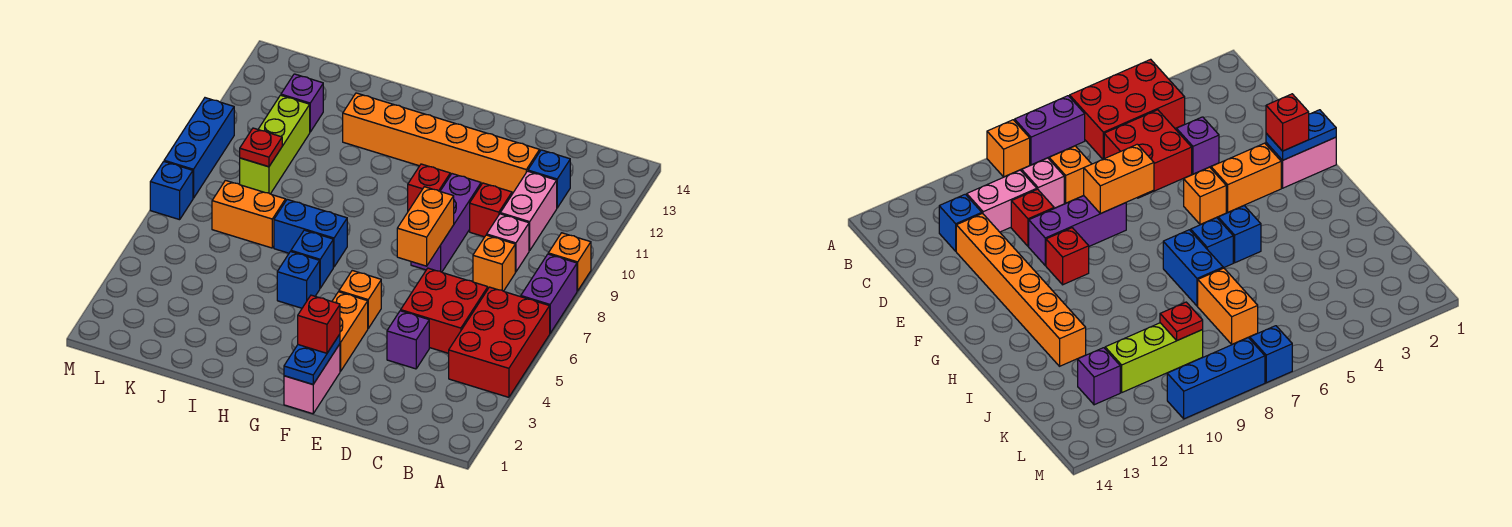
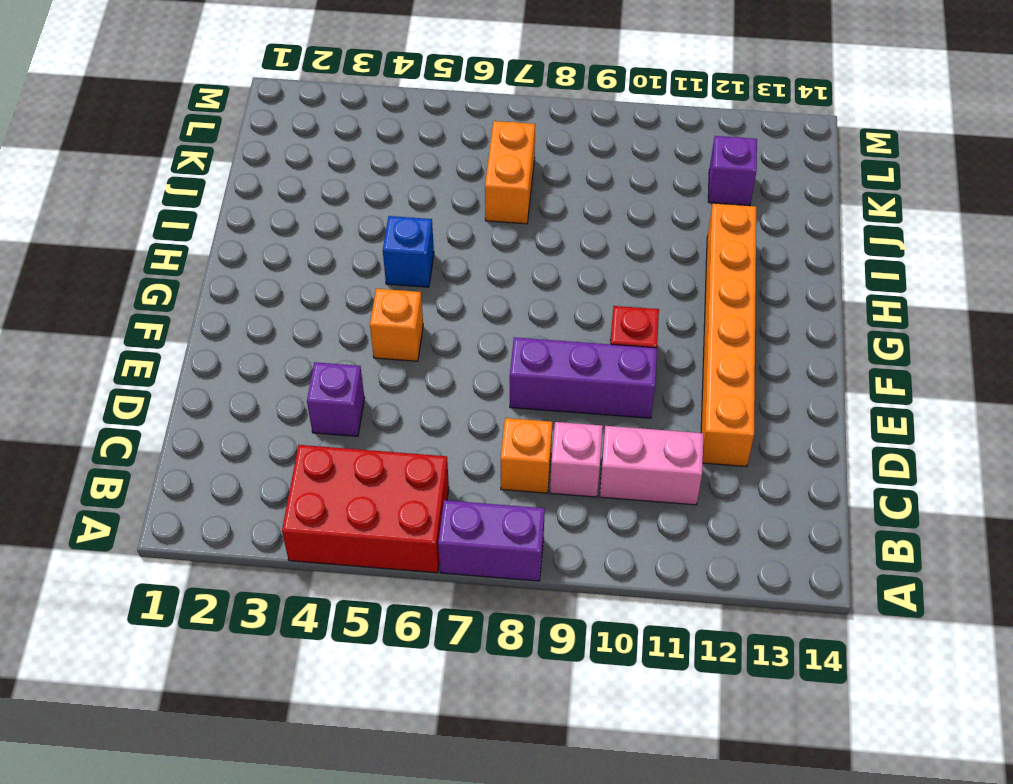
none -> orange brick A9 level 1
none -> red brick C5:D6 level 1
none -> blue brick C12 level 1

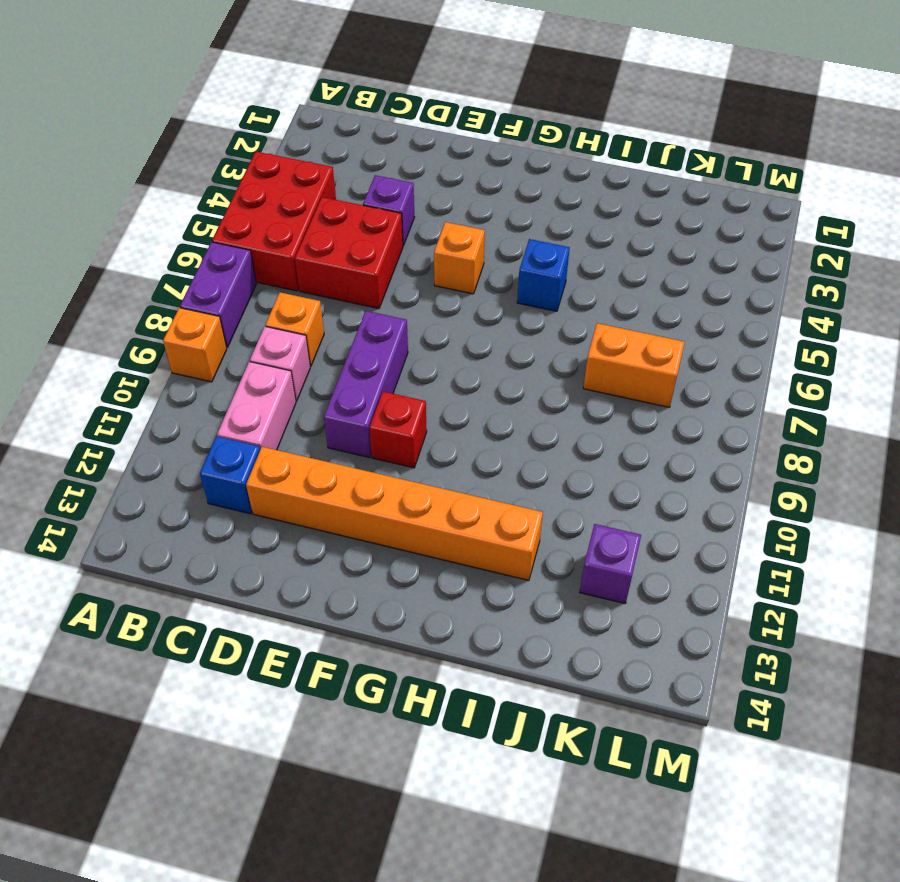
none -> red brick D10 level 1
none -> pink brick F1:F2 level 1
none -> orange brick F3:F4 level 1

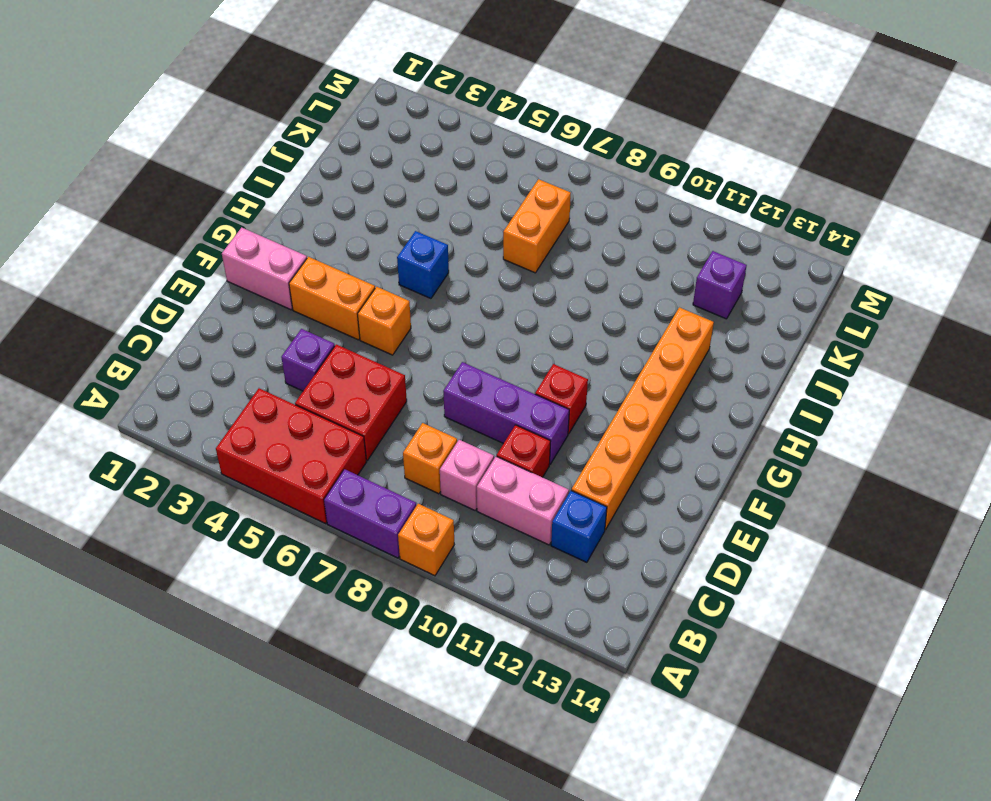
none -> blue brick H6 level 1
none -> blue brick H7:I7 level 1
none -> lime brick K9:K11 level 1

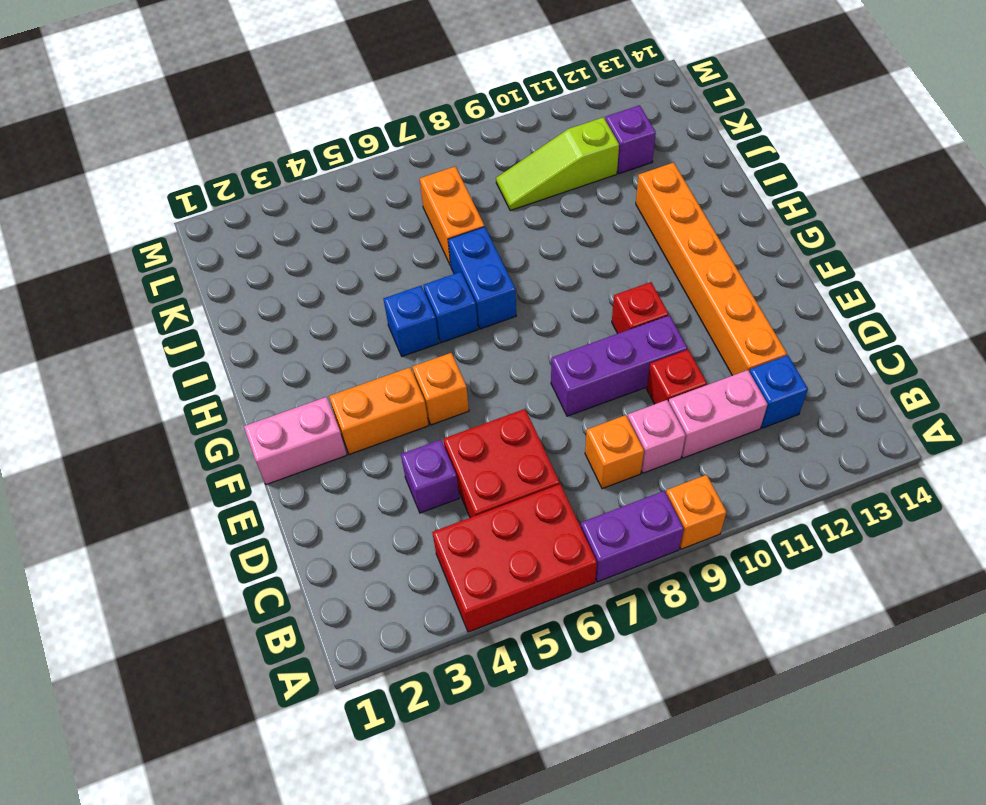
lime slope K9:K11 level 1 top 11 -> lime brick K9:K11 level 1
none -> blue brick M7 level 1
none -> blue brick M8:M10 level 1
none -> orange brick E7:E8 level 2

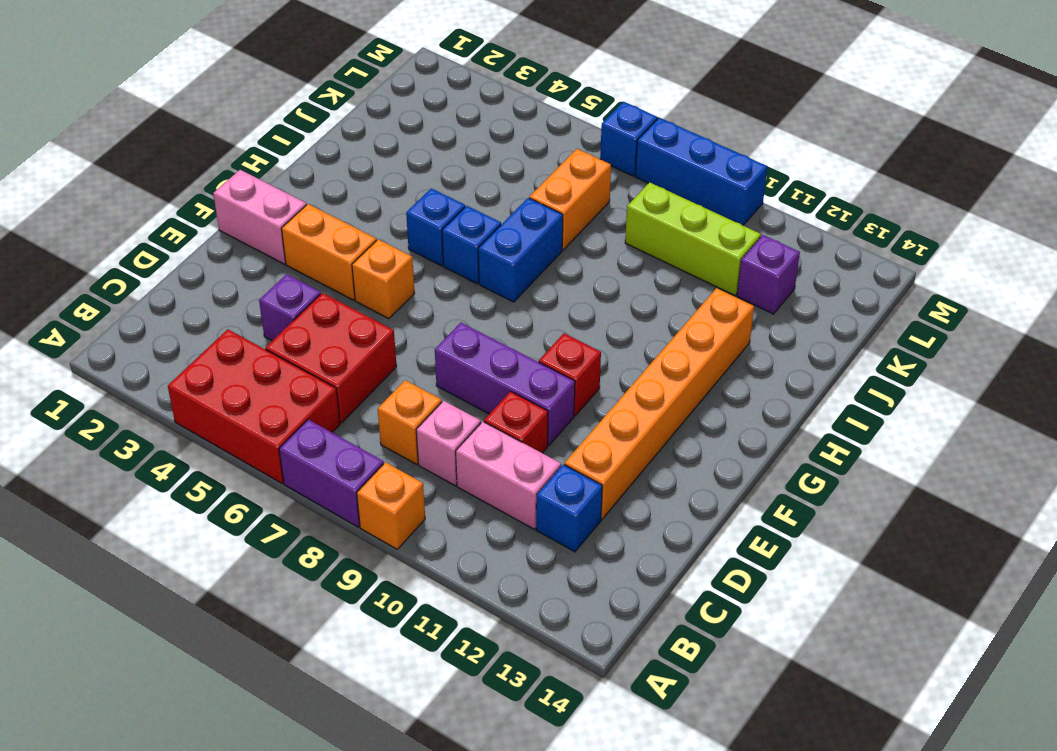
none -> orange brick E7:E8 level 2
none -> blue plate F1:F2 level 2
none -> red plate K9 level 2

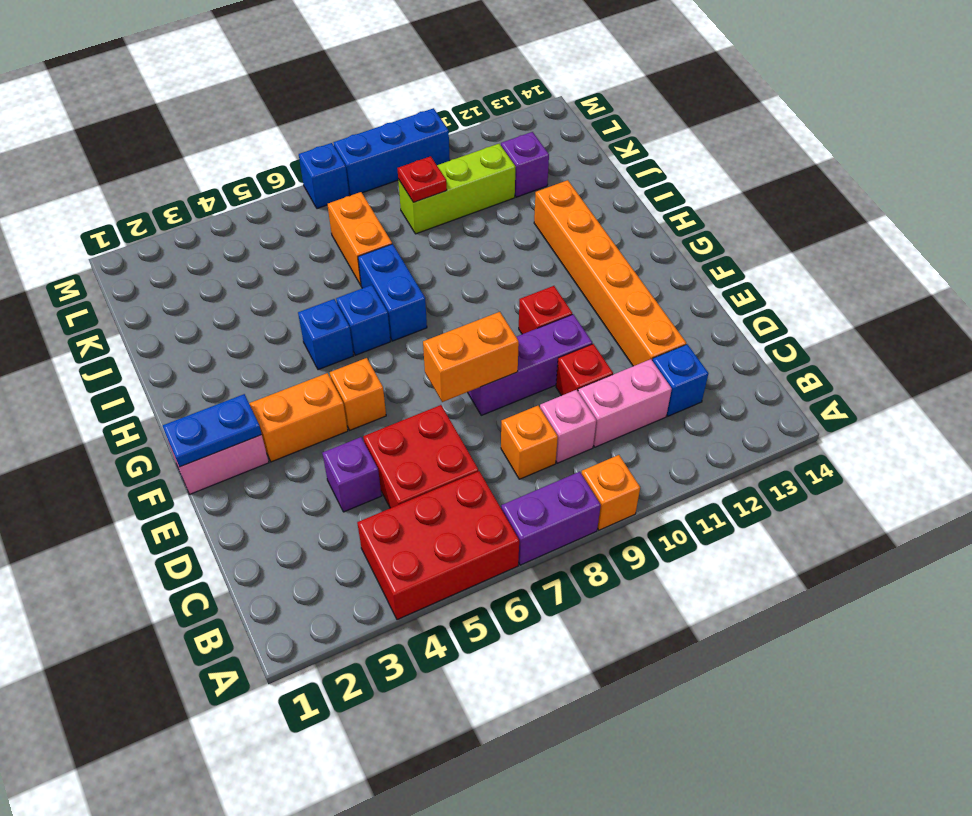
none -> red brick F2 level 3

